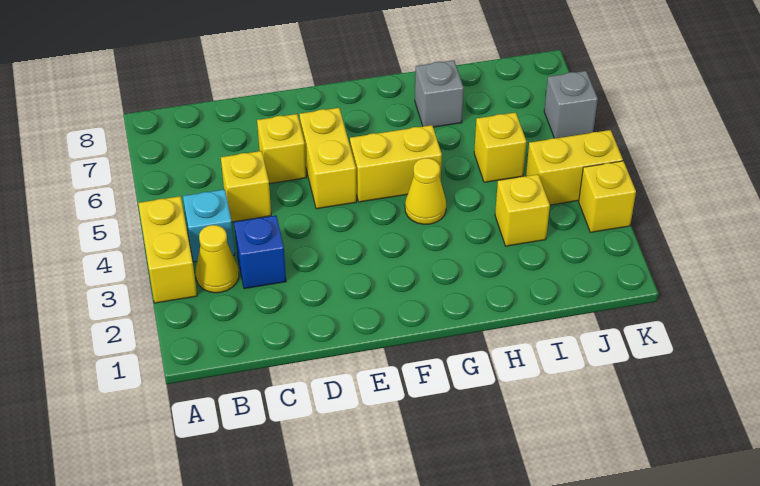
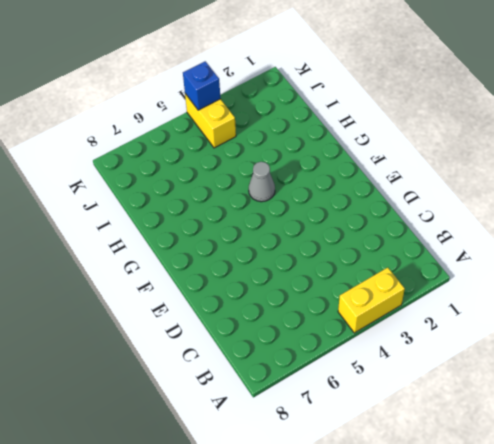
grey cone G4 level 1 -> yellow cone G4 level 1
blue brick K4 level 2 -> blue brick C3 level 1
none -> yellow cone B3 level 1
none -> cyan brick B4 level 1
none -> yellow brick C5 level 1

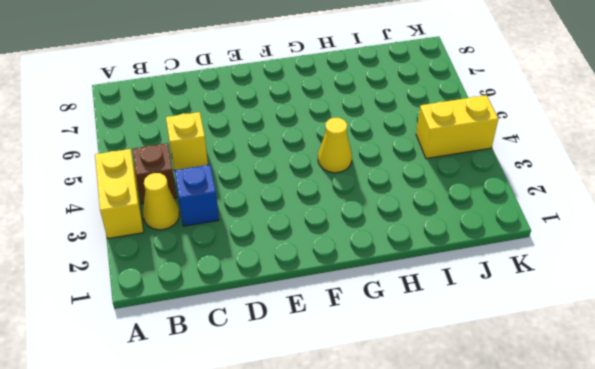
brown brick B4 level 1 -> cyan brick B4 level 1
none -> yellow brick D6 level 1
none -> yellow brick E5:E6 level 1
none -> yellow brick F5:G5 level 1

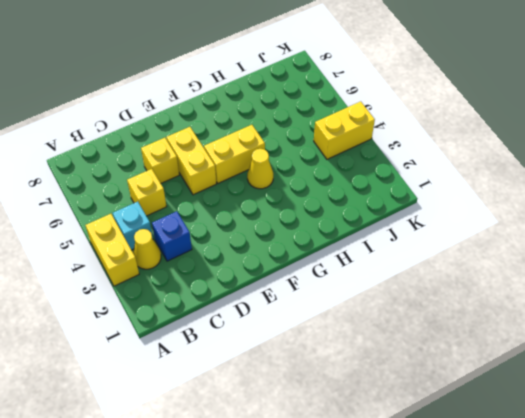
none -> grey brick H7 level 1
none -> yellow brick I3 level 1
none -> yellow brick I5 level 1

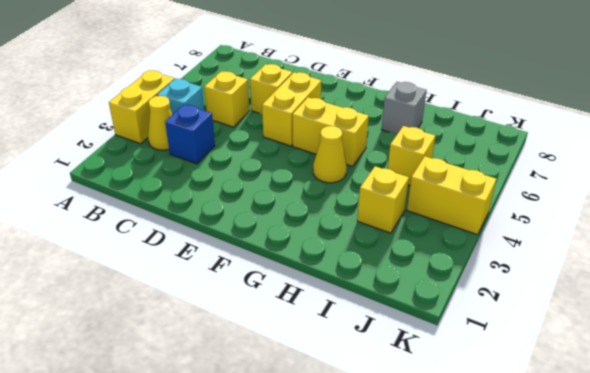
none -> yellow brick K3 level 1
none -> grey brick K6 level 1

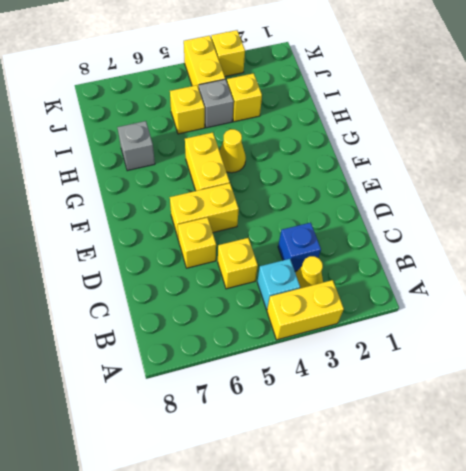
grey brick I4 level 1 -> grey brick K6 level 1

